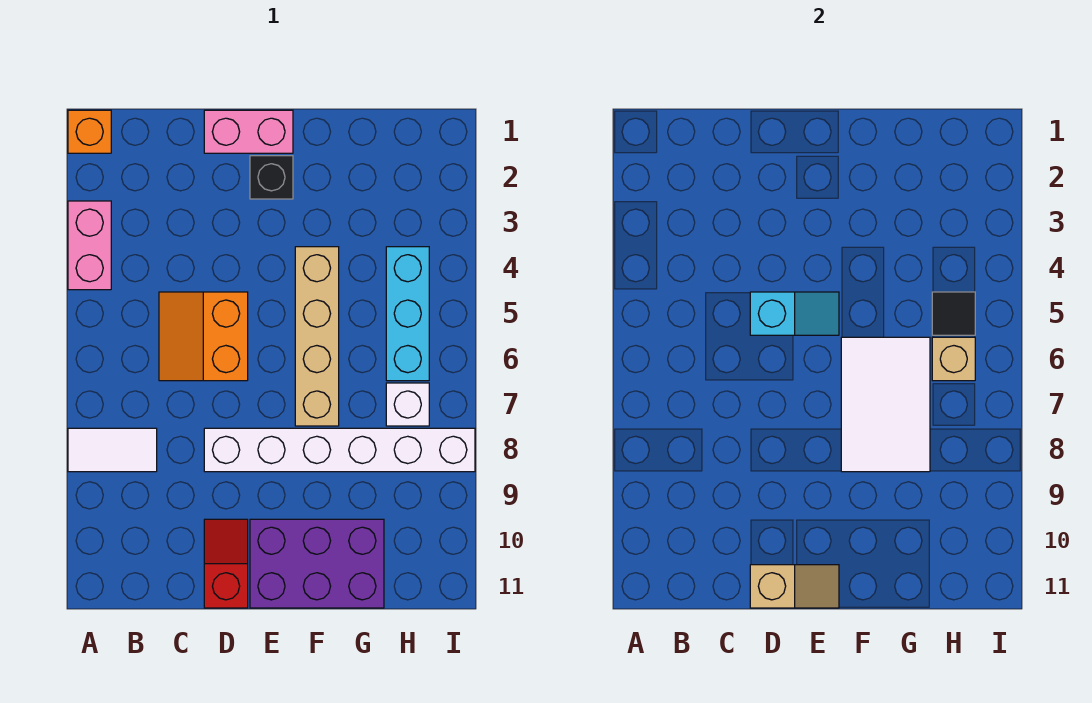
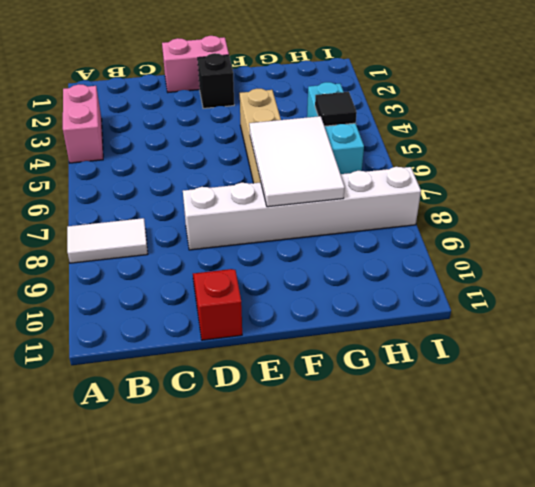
none -> orange brick A1 level 1
none -> orange slope C5:D6 level 1 top D
none -> purple brick E10:G11 level 1

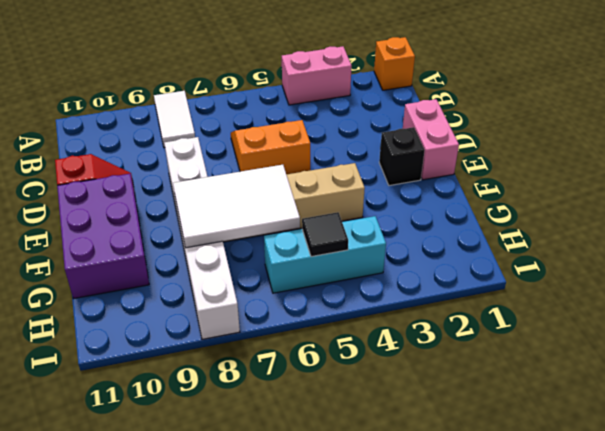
none -> white brick H7 level 1
none -> cyan slope D5:E5 level 2 top D
none -> tan slope D11:E11 level 2 top D

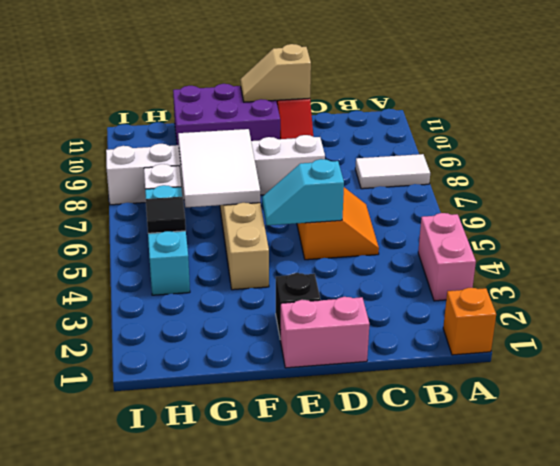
none -> tan brick H6 level 2

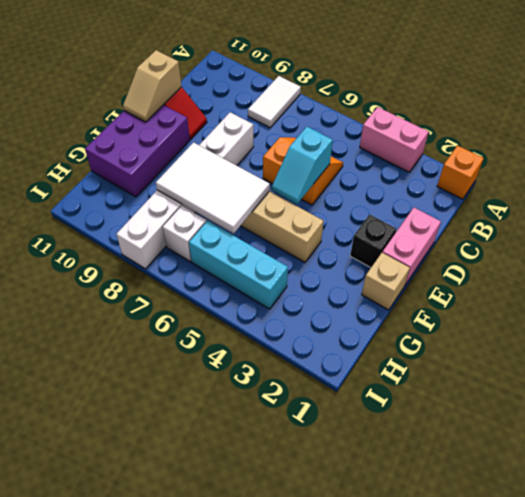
tan brick F1 level 1 -> tan brick H6 level 2
none -> black tile H5 level 2

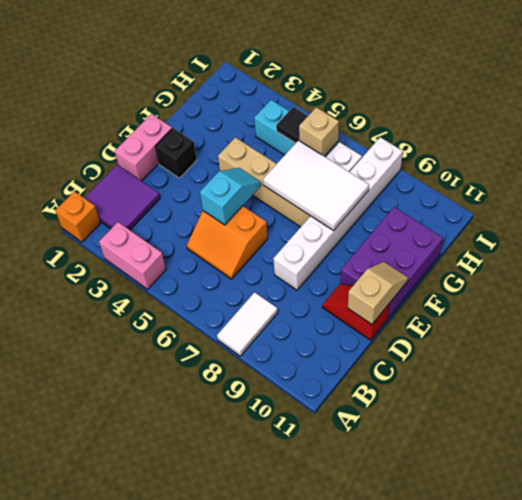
purple tile B1:C2 level 1 -> none

